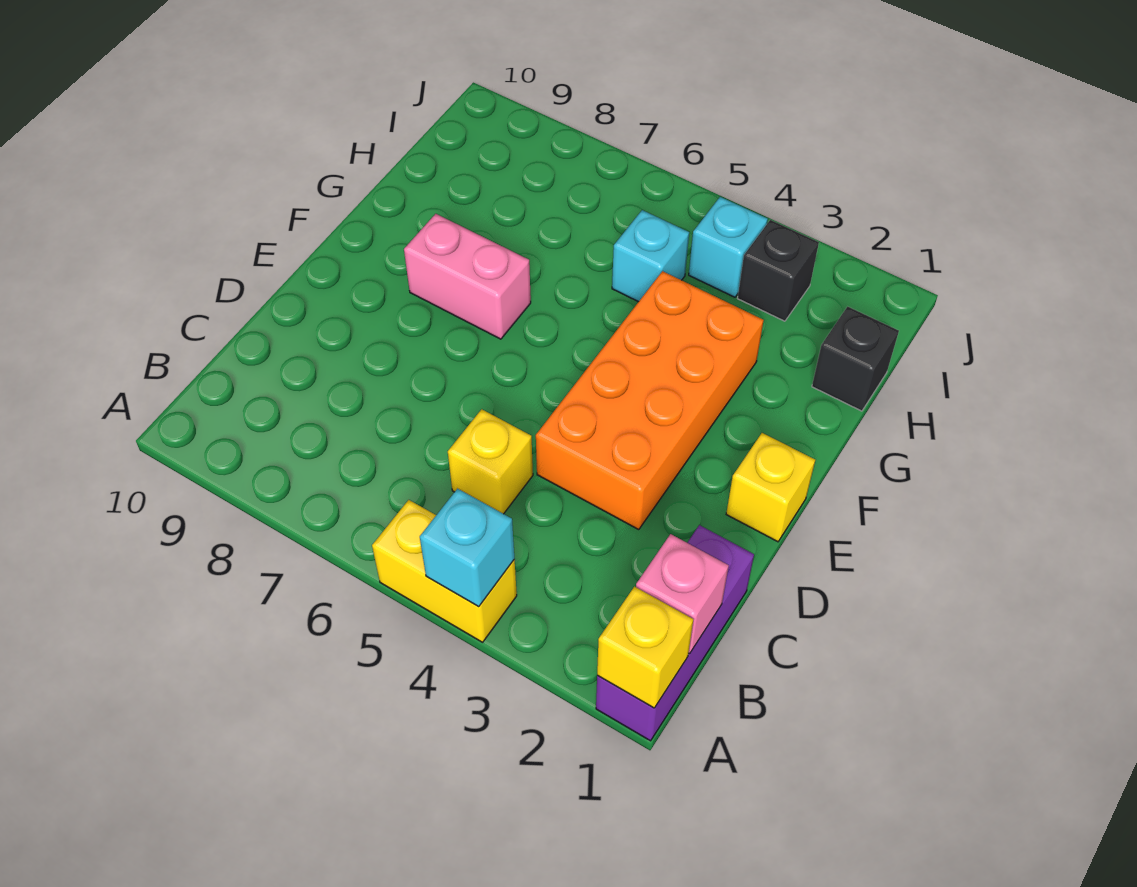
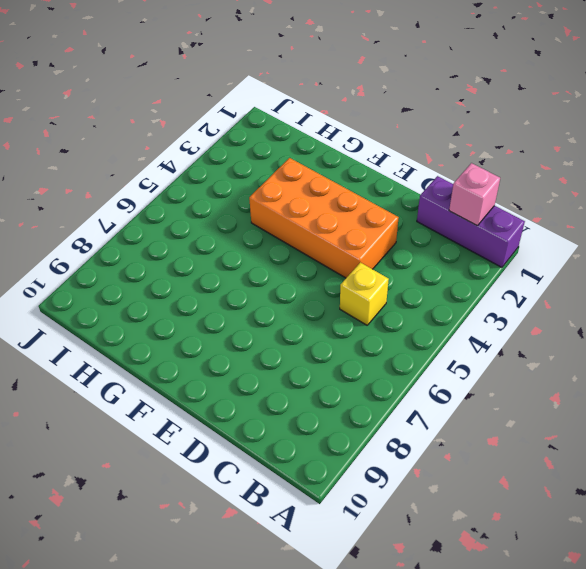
none -> yellow brick A4:A5 level 1
none -> yellow brick E1 level 1
none -> pink brick F7:F8 level 1

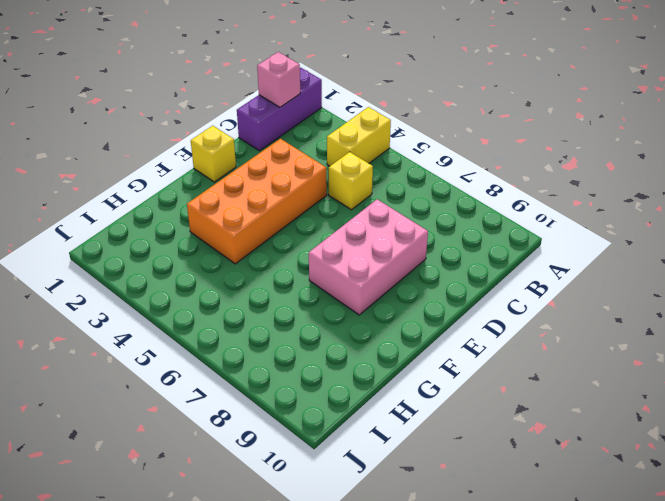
yellow brick A4:B4 level 1 -> yellow brick A4:A5 level 1
pink brick D7:F8 level 1 -> pink brick F7:F8 level 1
none -> black brick H1 level 1
none -> cyan brick H5 level 1
none -> black brick I3 level 1

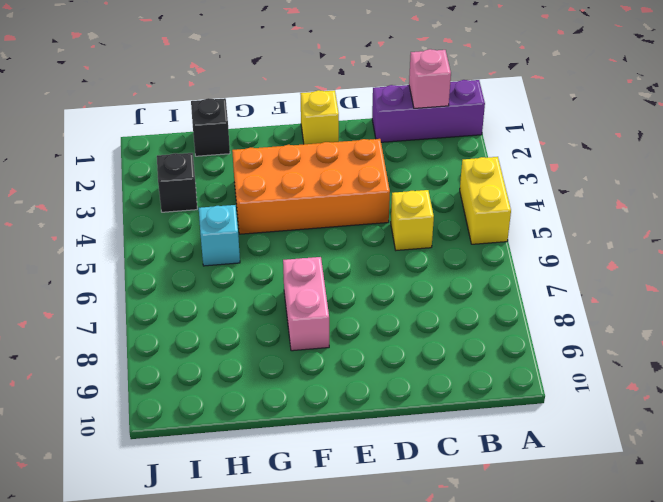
none -> cyan brick I4 level 1
none -> yellow brick A1 level 2
none -> cyan brick A4 level 2

